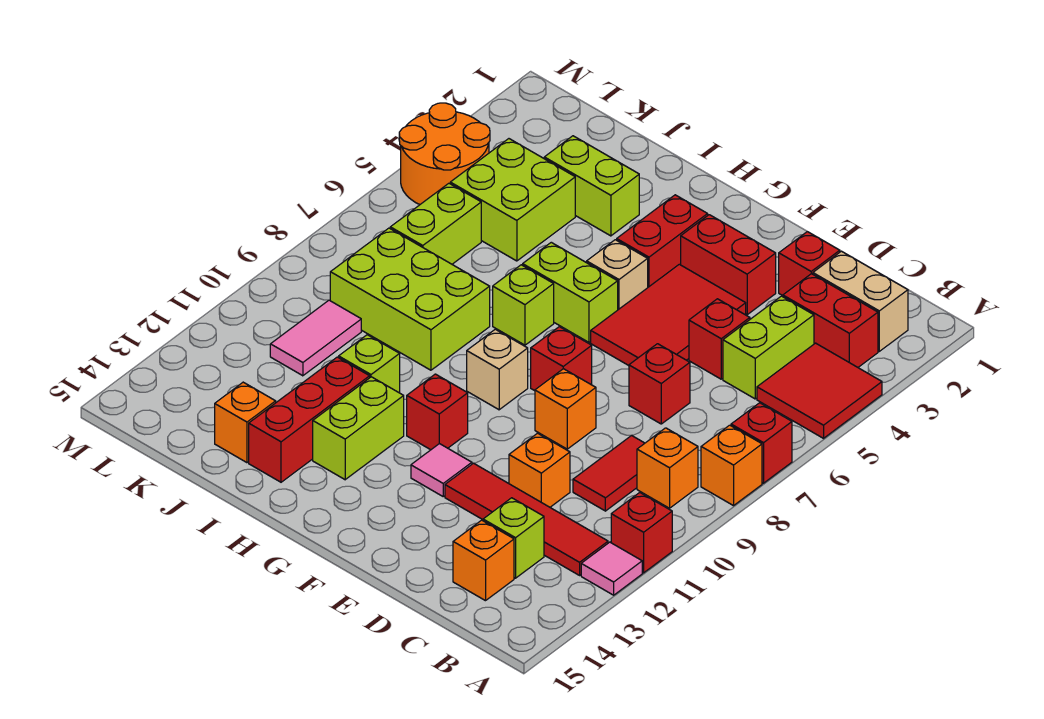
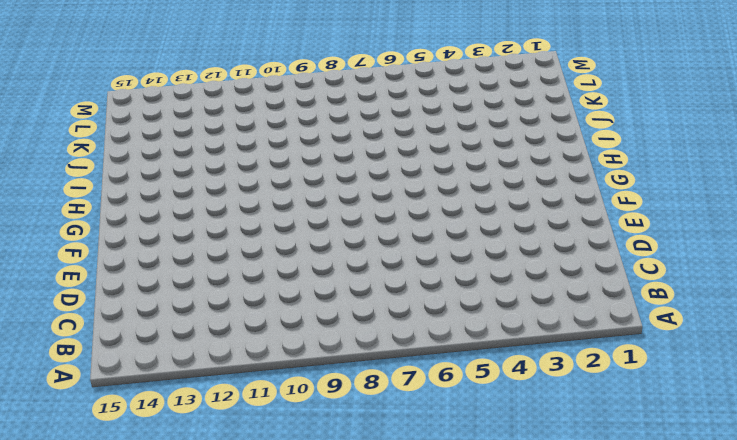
none -> red tile A4:B5 level 1
none -> red brick A7 level 1
none -> orange brick A8 level 1
none -> red brick A11 level 1

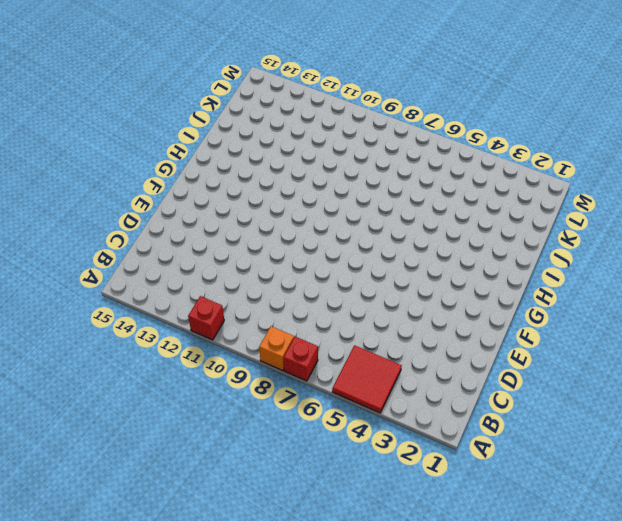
none -> pink tile A12 level 1
none -> tan brick B2:C2 level 1
none -> red brick B3:C3 level 1
none -> orange brick B9 level 1

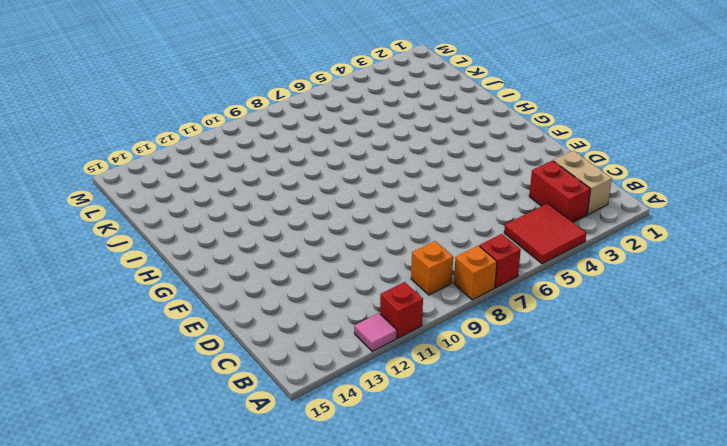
none -> red tile B12:E12 level 1
none -> lime brick C4:C5 level 1
none -> red tile C9:C10 level 1
none -> lime brick C13 level 1

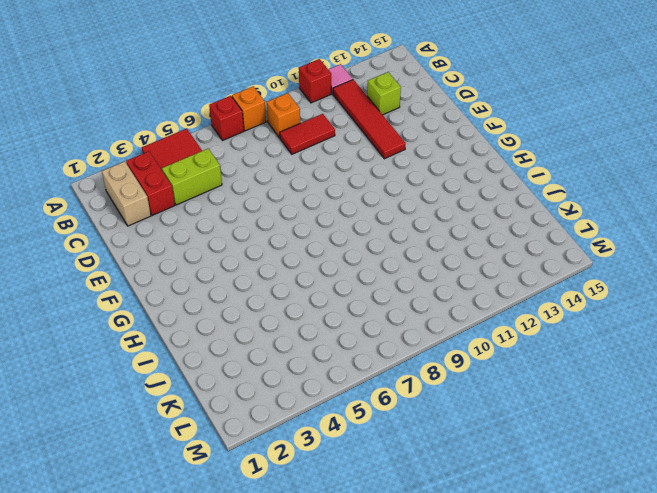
none -> orange brick C14 level 1
none -> red brick D2 level 1
none -> red brick D5 level 1
none -> red brick D7 level 1

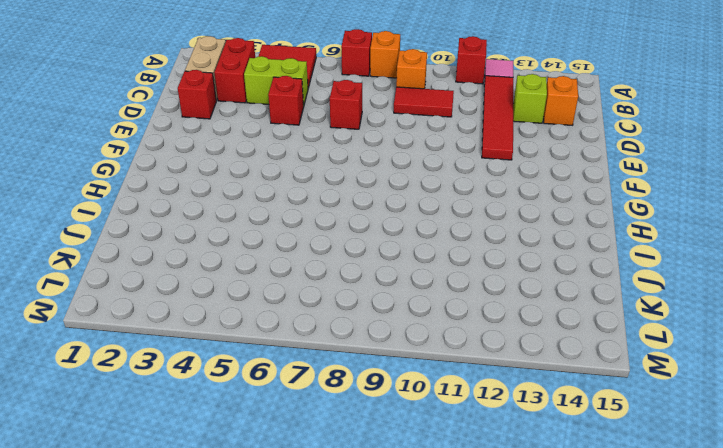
none -> orange brick D11 level 1
none -> red brick E3:F3 level 1
none -> red tile E4:F6 level 1
none -> orange brick E9 level 1

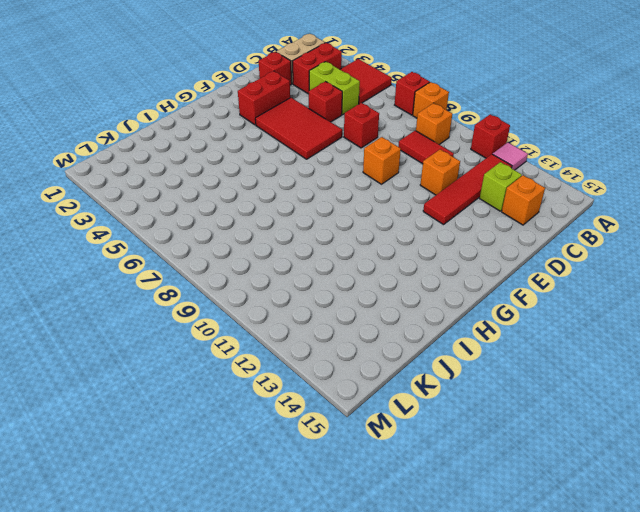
none -> red brick F8 level 1
none -> pink tile F12 level 1
none -> red brick G3:G4 level 1
none -> tan brick G5 level 1

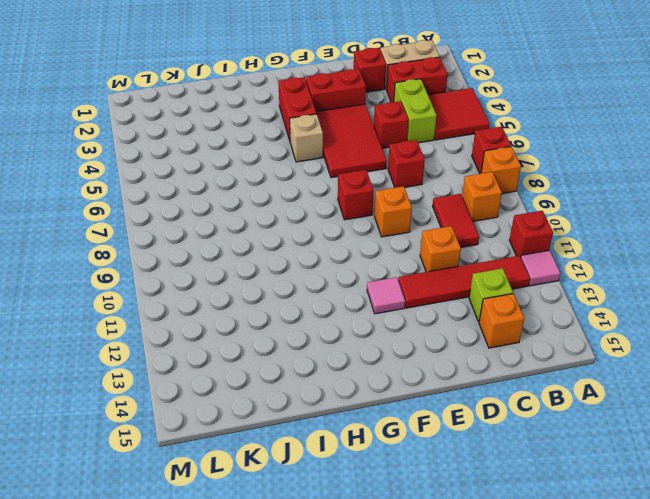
none -> lime brick G6:H6 level 1
none -> tan brick G9 level 1
none -> red brick G11 level 1
none -> lime brick H7 level 1

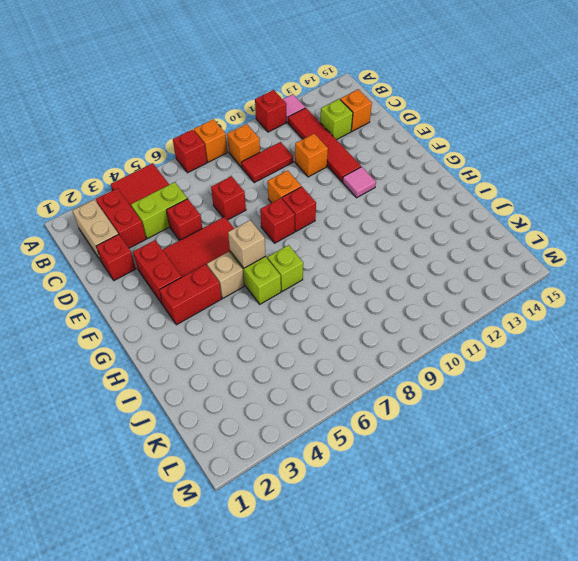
red brick F9 level 1 -> red brick G11 level 1
tan brick G6 level 2 -> tan brick G9 level 1
none -> lime brick H12:H13 level 1
none -> lime brick I3:J3 level 1
none -> lime brick I8:K9 level 1
none -> lime brick I11 level 1

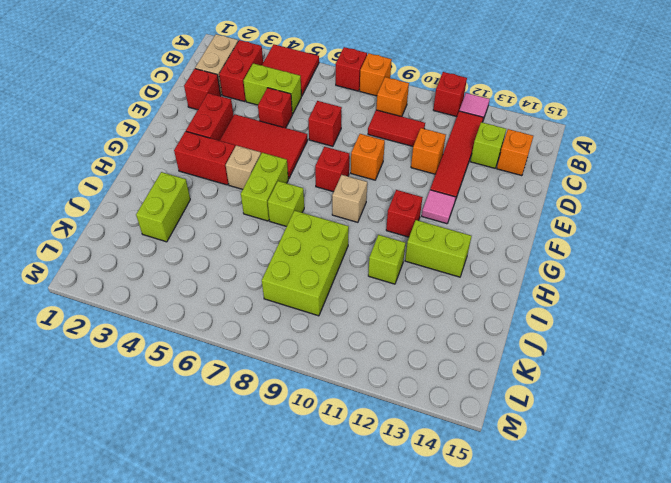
none -> red brick I12:I14 level 1
none -> lime brick J4:K5 level 1
none -> orange brick J14 level 1
none -> lime brick K6:K7 level 1

